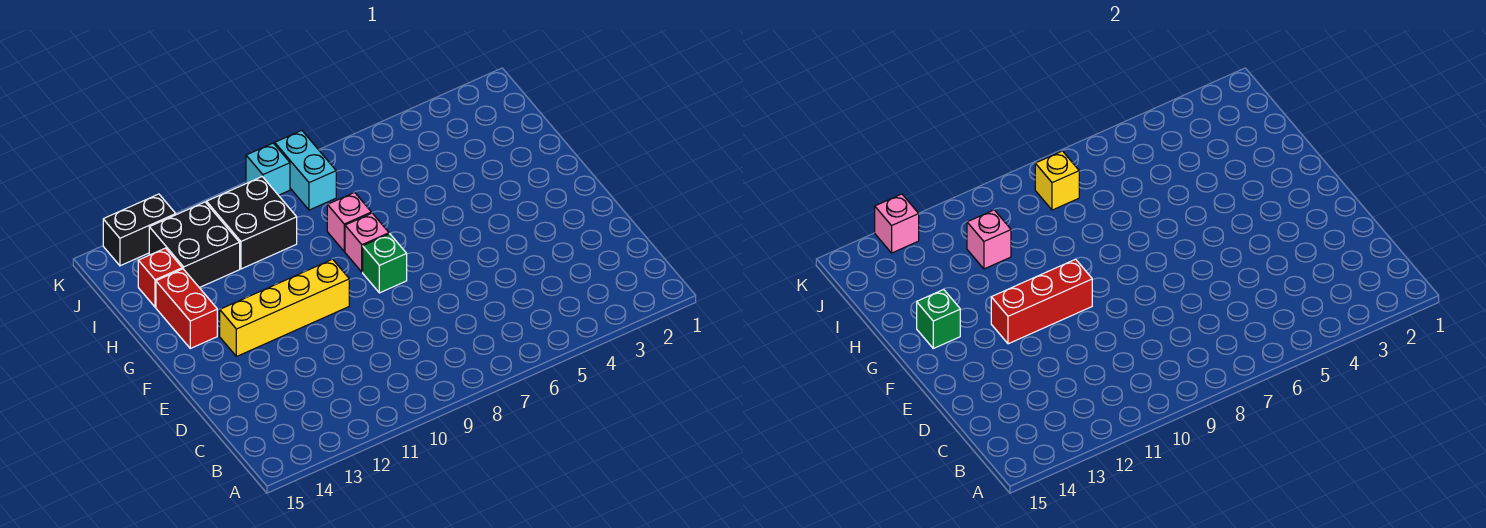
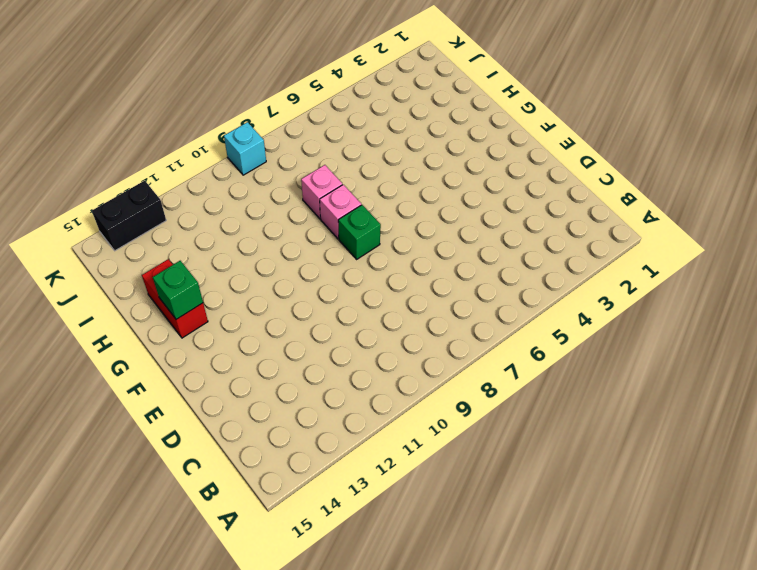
none -> yellow brick F10:F13 level 1
none -> black brick I10:J11 level 1
none -> black brick I12:J13 level 1

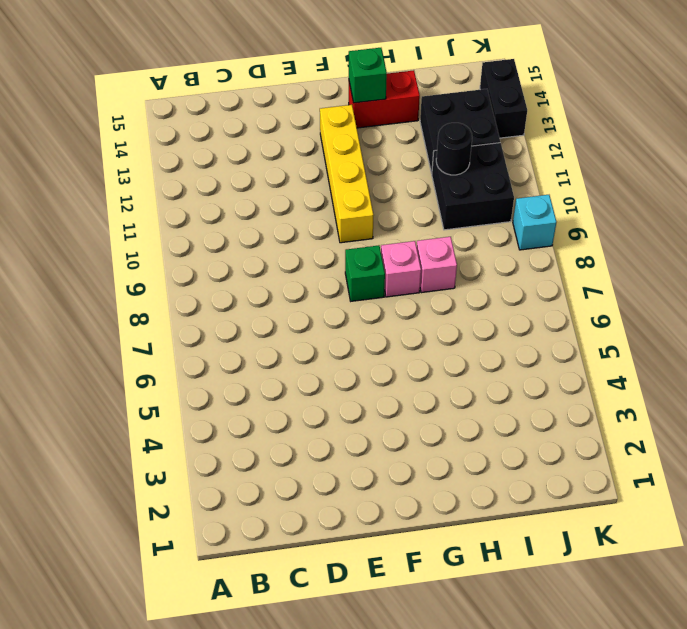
black round brick I11 level 2 -> pink brick I11 level 2
none -> red brick I14 level 1
none -> cyan brick J8:K8 level 1
none -> red brick F10:F12 level 2

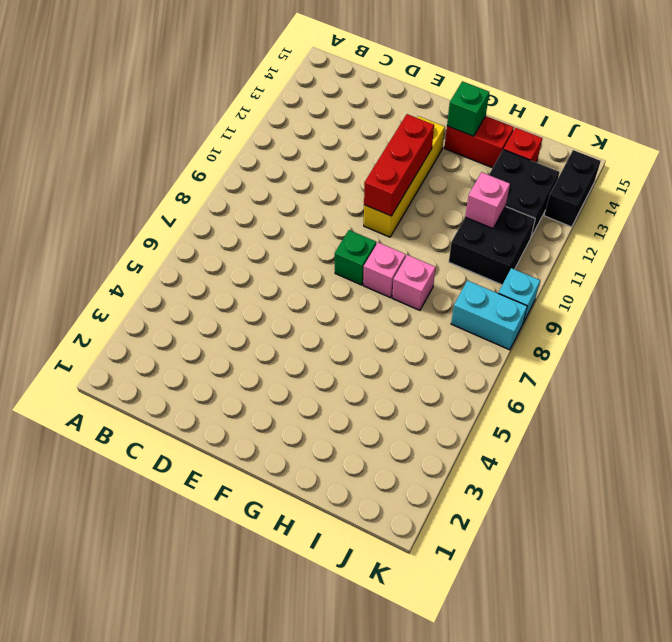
none -> yellow brick J8 level 2
none -> pink brick K13 level 2

